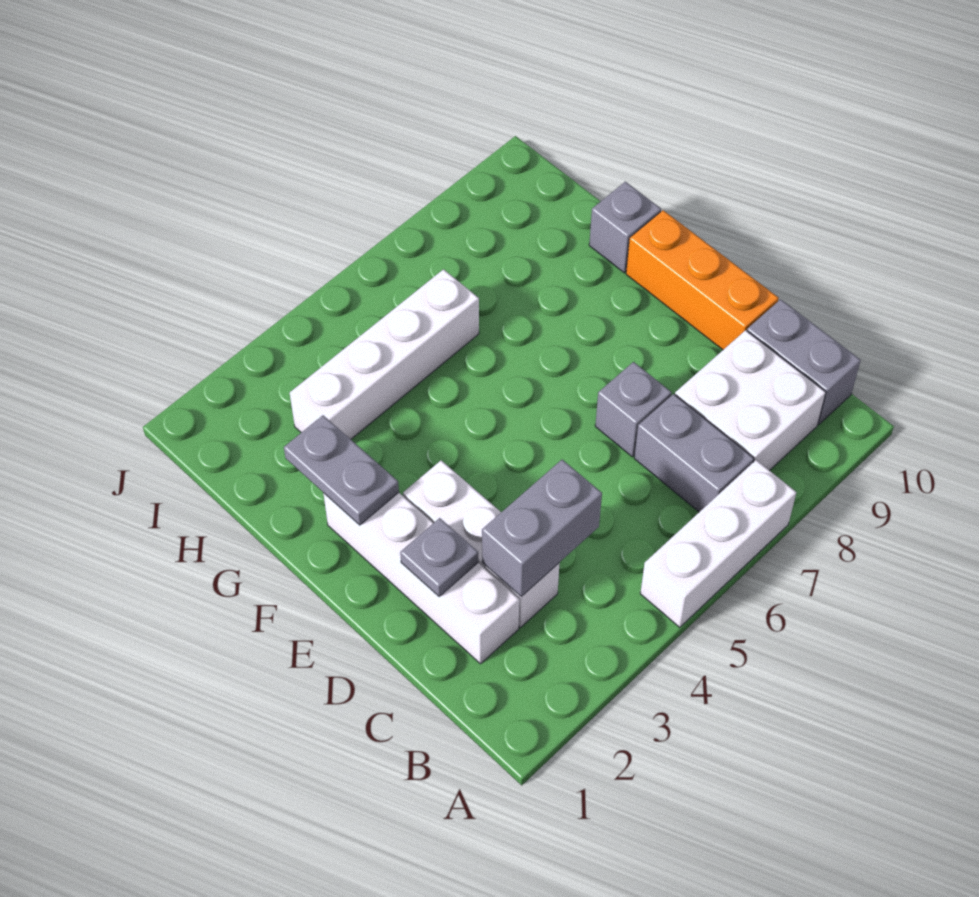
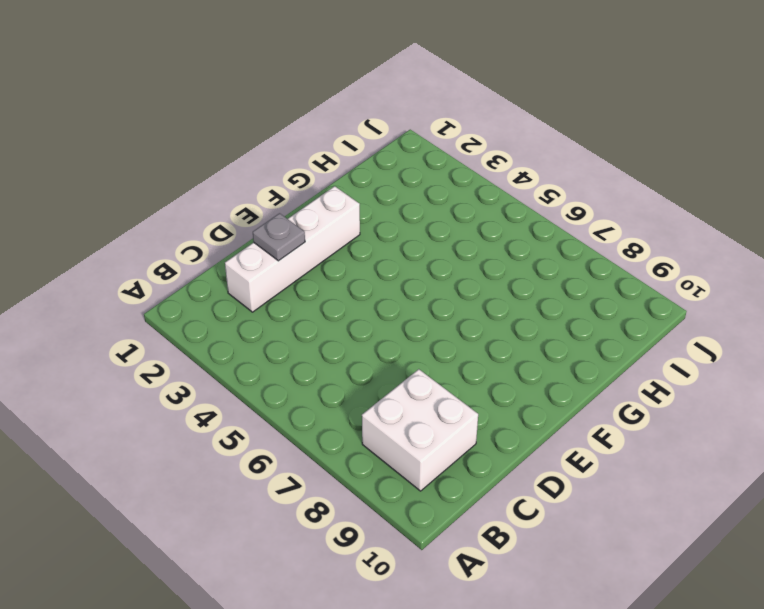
none -> white brick A5:A7 level 1
none -> grey brick B7:C7 level 1
none -> grey brick B10:C10 level 1

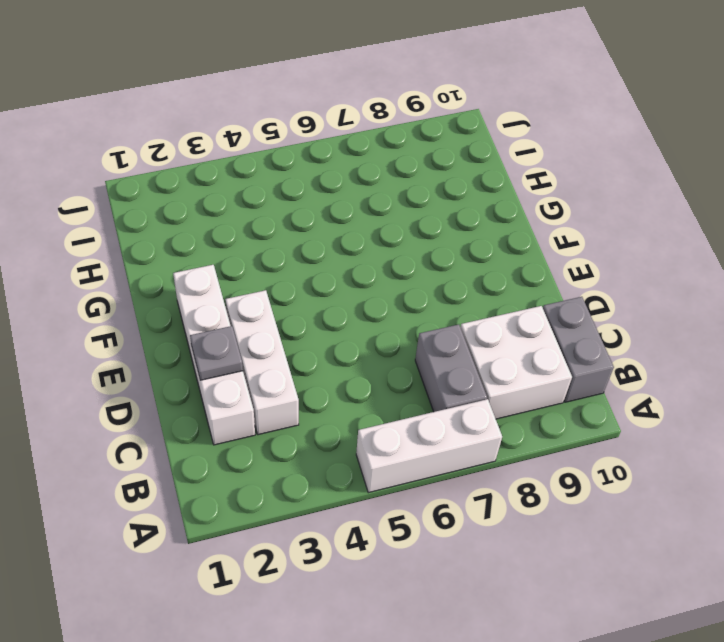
none -> grey brick D7 level 1
none -> orange brick D10:F10 level 1
none -> grey brick G10 level 1

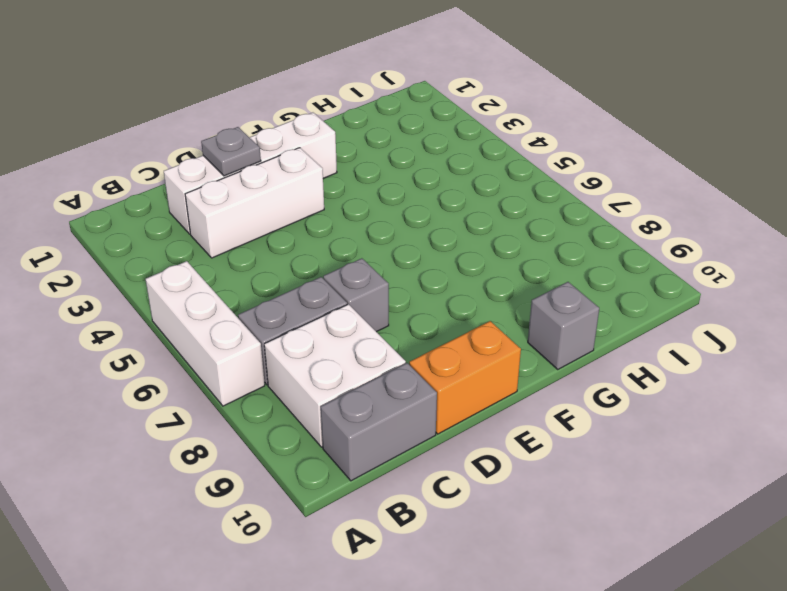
orange brick D10:E10 level 1 -> orange brick D10:F10 level 1
none -> white brick H3:H6 level 1
none -> grey brick C3:C4 level 2
none -> grey plate F2:G2 level 2

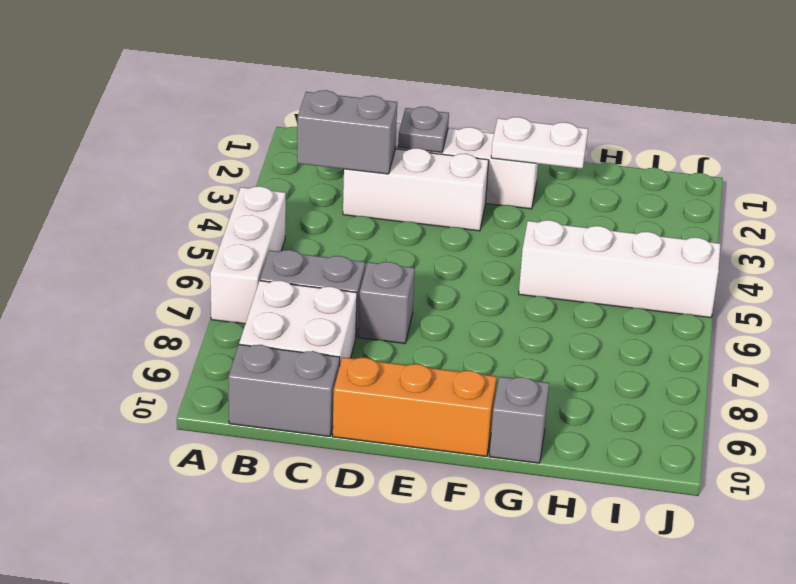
grey brick B3:C3 level 2 -> grey brick C3:C4 level 2
white plate F2:G2 level 2 -> grey plate F2:G2 level 2
white brick G5:J5 level 1 -> white brick H3:H6 level 1

